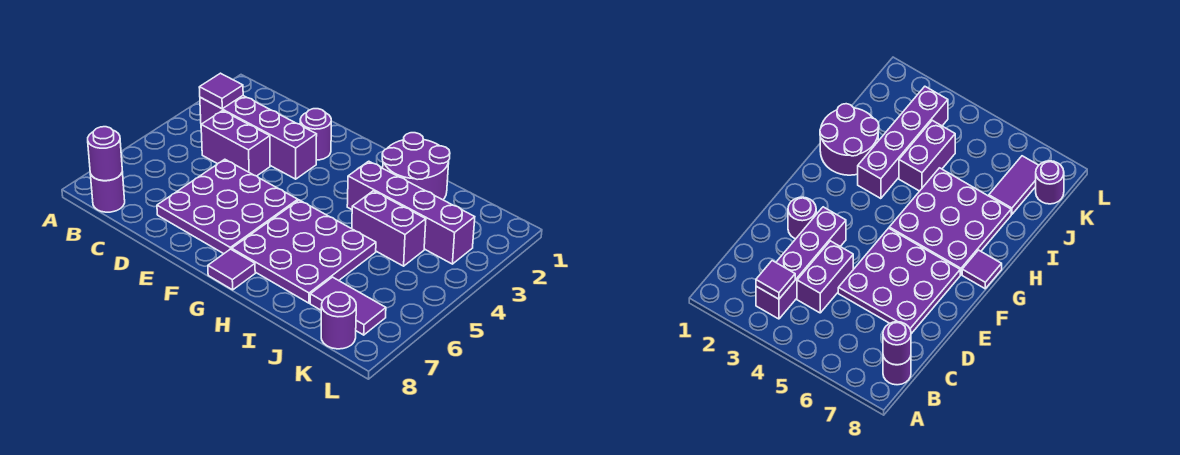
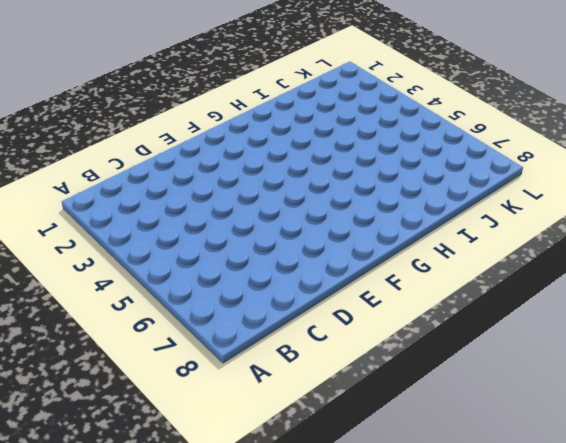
none -> purple brick B3:E3 level 1
none -> purple round brick B8 level 1
none -> purple brick C4:D4 level 1

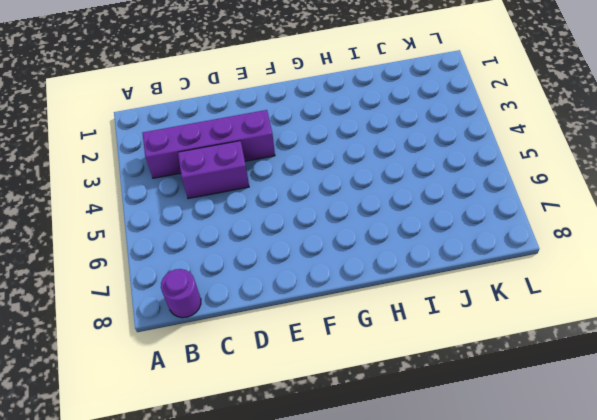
none -> purple plate D5:F7 level 1
none -> purple round brick E2 level 1
none -> purple plate G5:I7 level 1

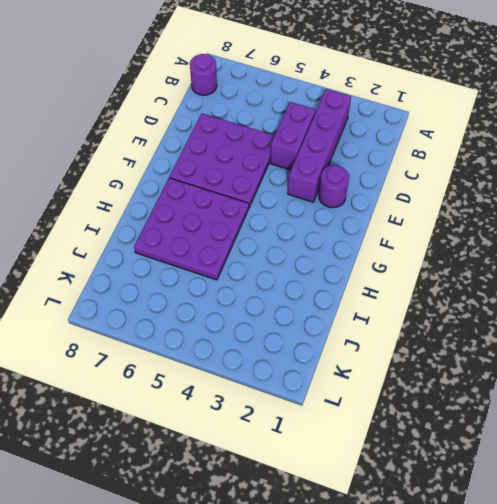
none -> purple tile G8 level 1
none -> purple round brick H1:I2 level 1
none -> purple brick H3:K3 level 1

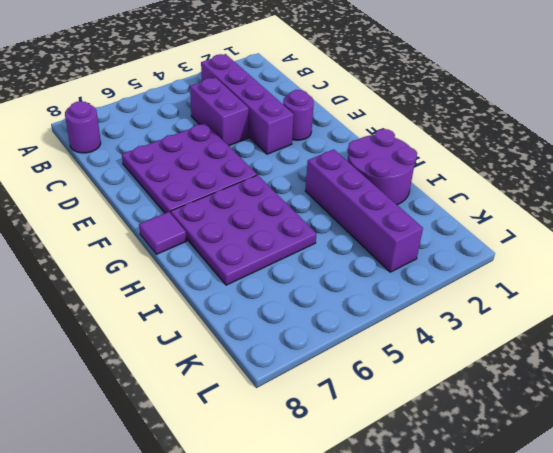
none -> purple brick I4:J4 level 1
none -> purple tile J7:K7 level 1
none -> purple round brick K8 level 1

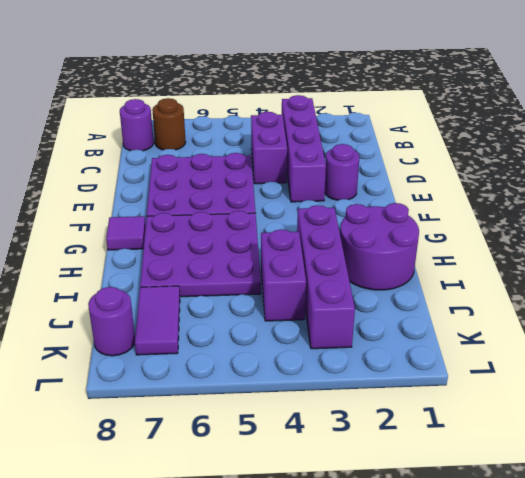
brown round brick B7 level 1 -> none
none -> purple tile B3 level 2
none -> purple round brick B8 level 2

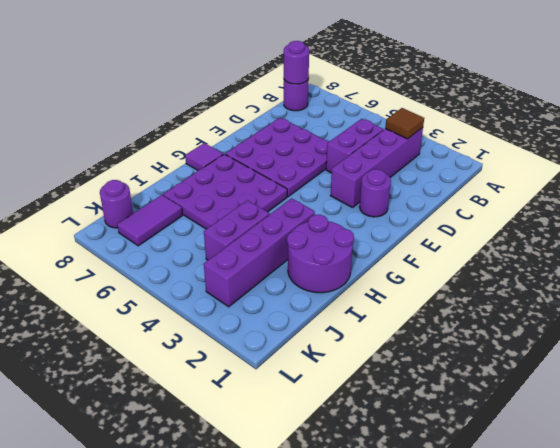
brown tile B3 level 2 -> purple tile B3 level 2

